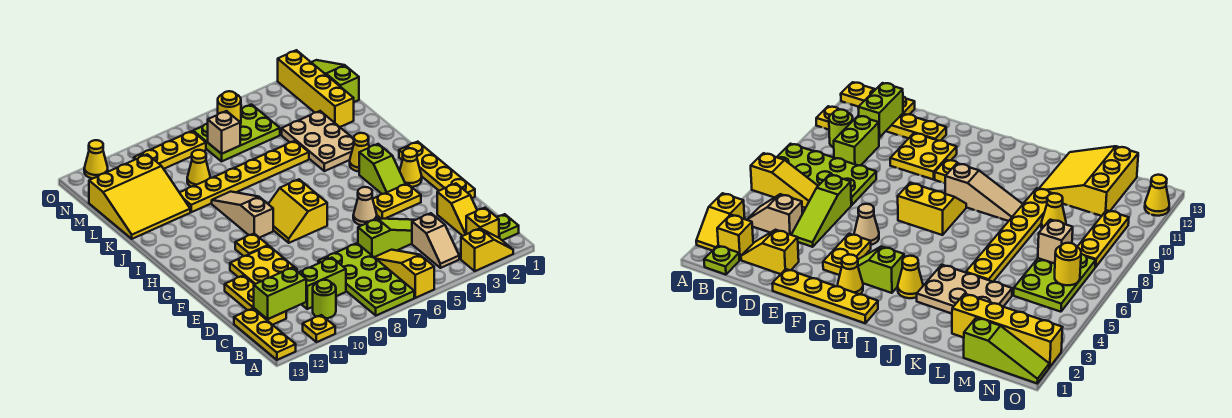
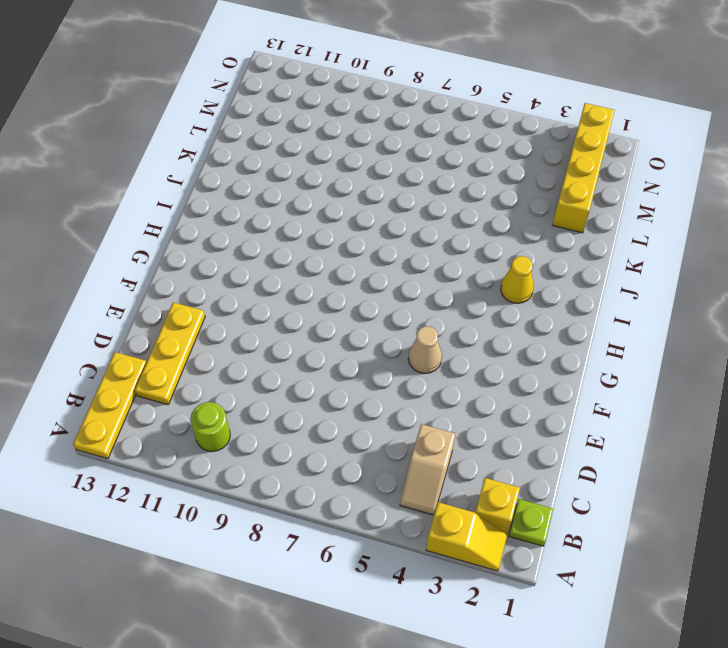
none -> yellow slope A6:C6 level 1 top A
none -> lime plate A7:D8 level 1
none -> yellow plate A11 level 1
none -> yellow slope C2:D2 level 1 top D

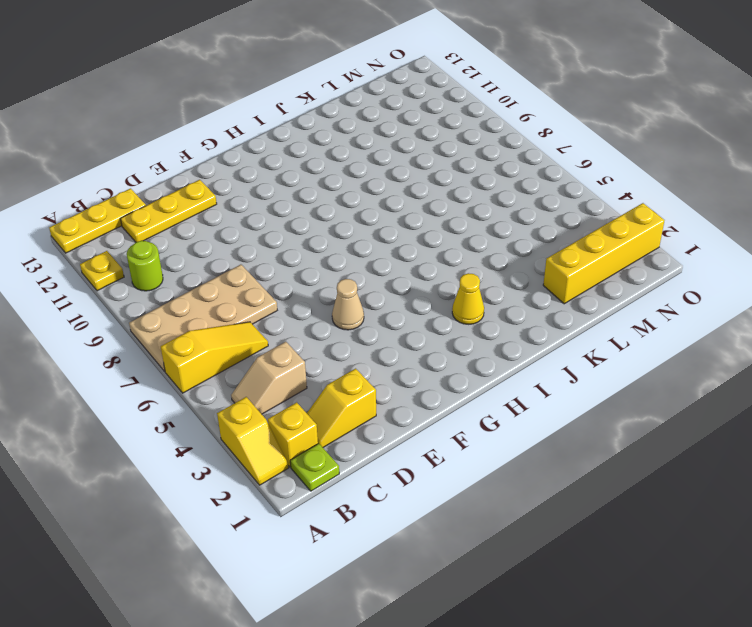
tan plate A7:D8 level 1 -> lime plate A7:D8 level 1
none -> lime brick C9:C10 level 1
none -> lime slope D4:D6 level 1 top 6
none -> yellow plate E1:H1 level 1
none -> yellow plate E10:F11 level 1

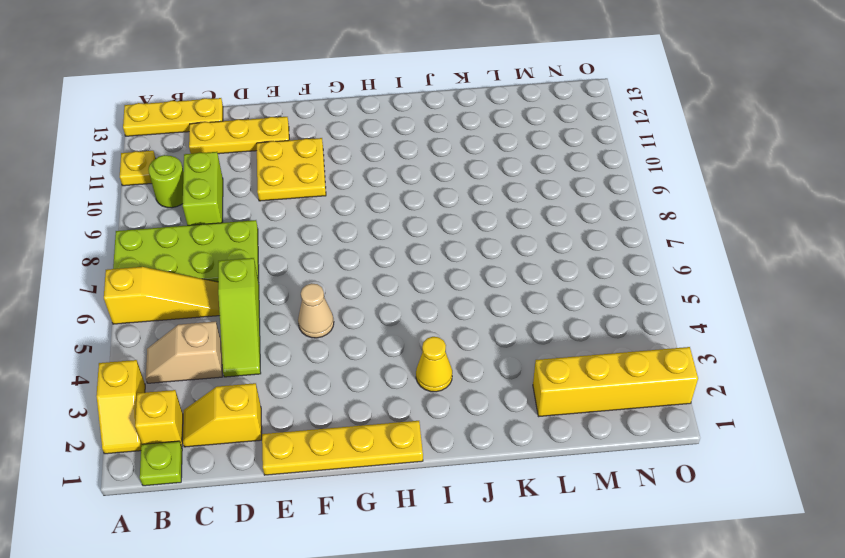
none -> yellow plate F3:F4 level 1
none -> yellow cone G2 level 1
none -> lime slope G3:H3 level 1 top H
none -> yellow slope G7:H8 level 1 top 7

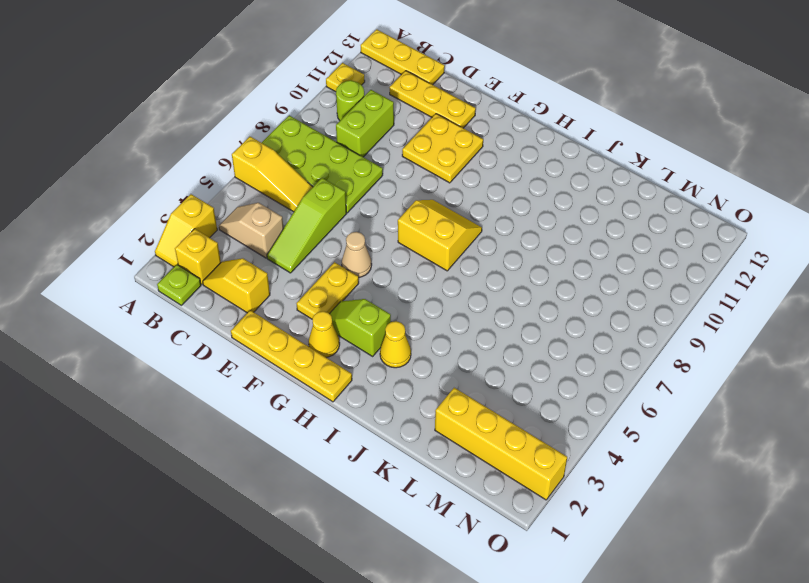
none -> yellow plate G10 level 1
none -> tan slope H9:J9 level 1 top H
none -> tan plate J3:L4 level 1
none -> yellow plate K5:K10 level 1

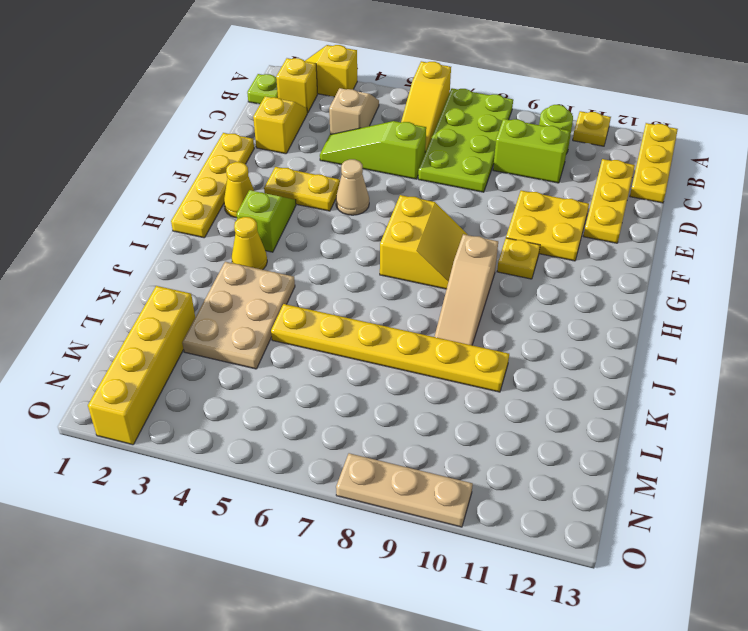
tan plate O8:O10 level 1 -> none
none -> yellow slope K11:M13 level 1 top M
none -> yellow cone L9 level 1
none -> lime slope M1:O1 level 1 top M
none -> lime plate M5:N7 level 1

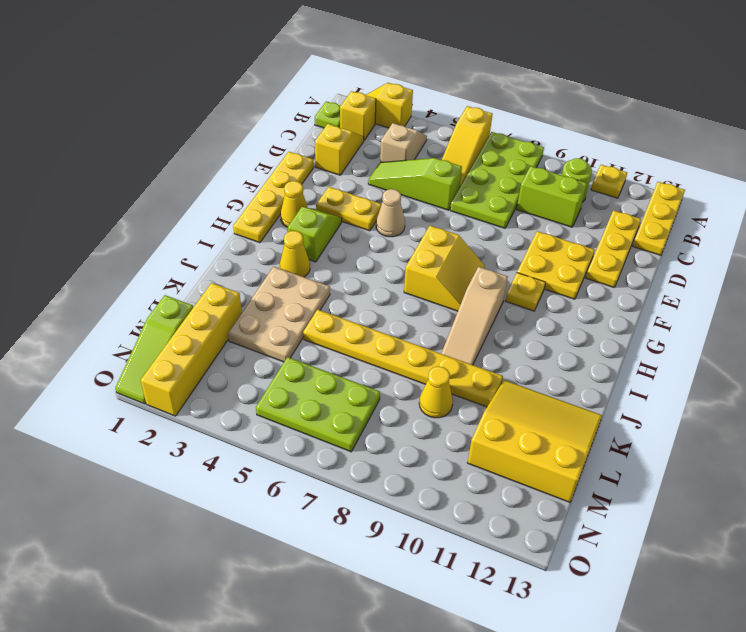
none -> yellow plate N8:N10 level 1
none -> yellow cone O12 level 1
none -> lime brick C11:C12 level 2
none -> tan brick M7 level 2

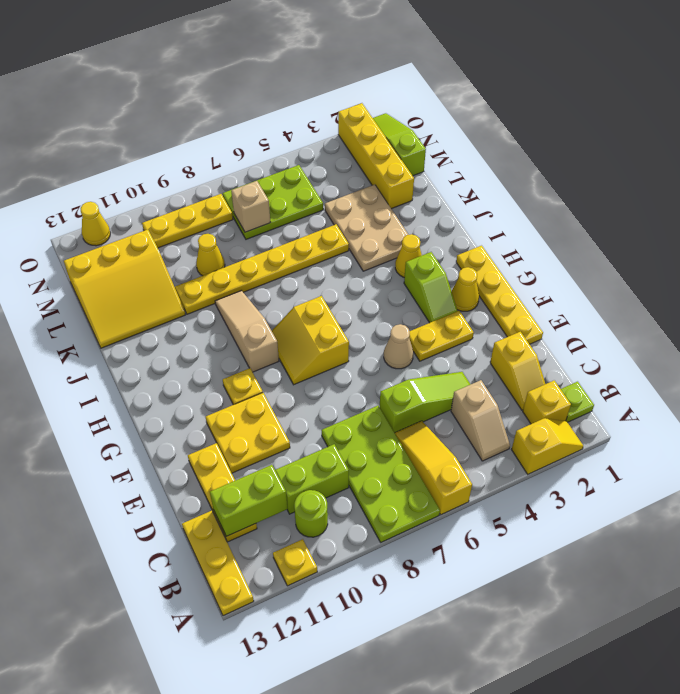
none -> yellow round brick N6 level 2

